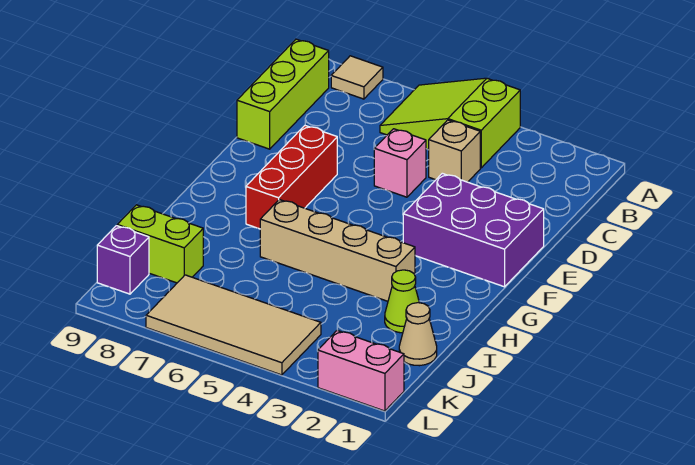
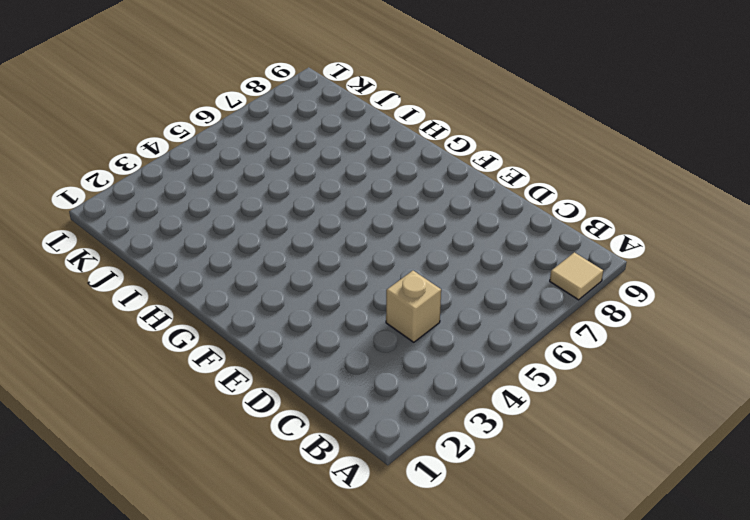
none -> lime slope A4:B6 level 1 top 4
none -> lime brick B9:D9 level 1
none -> pink brick D5 level 1

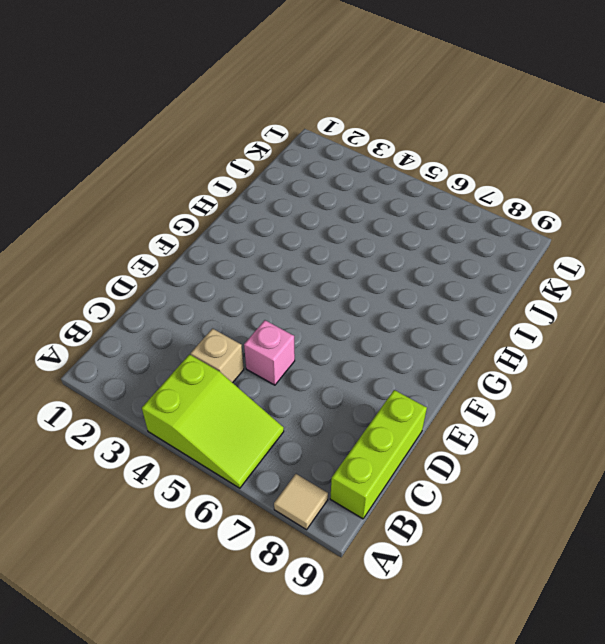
none -> purple brick E1:F3 level 1
none -> red brick E7:G7 level 1
none -> tan brick H3:H6 level 1

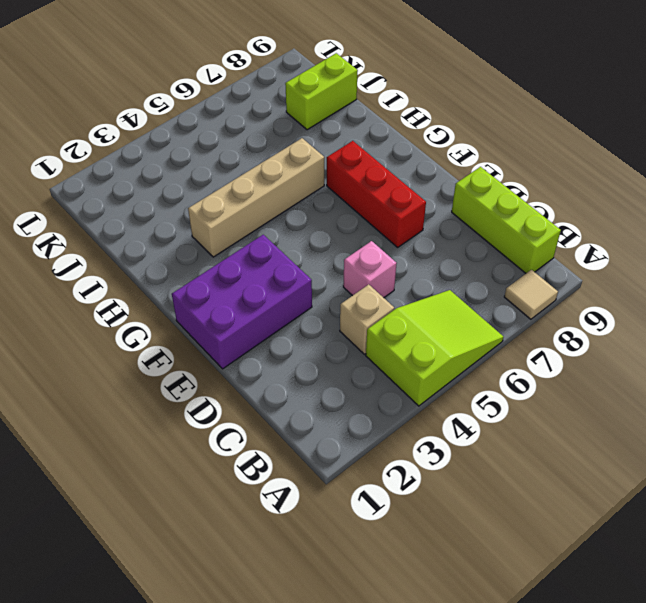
none -> lime cone I2 level 1
none -> tan cone J1 level 1
none -> tan tile K4:L7 level 1

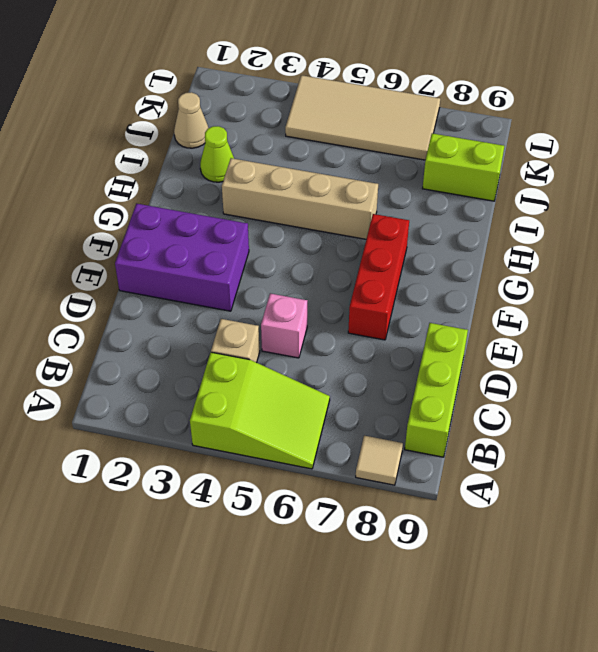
none -> purple brick K9 level 1
none -> pink brick L1:L2 level 1

